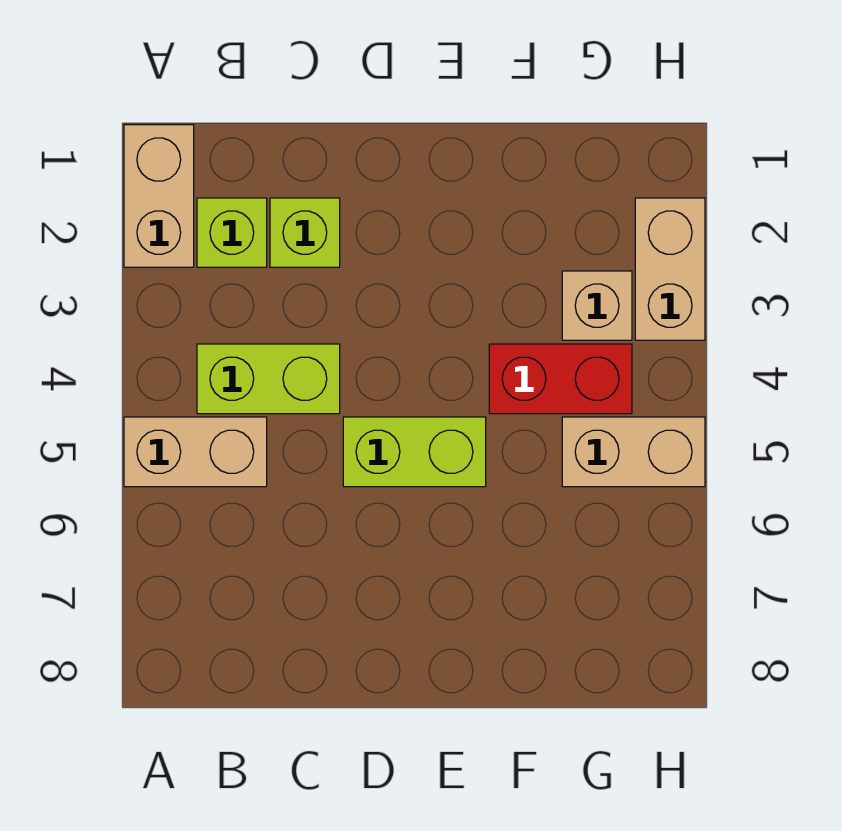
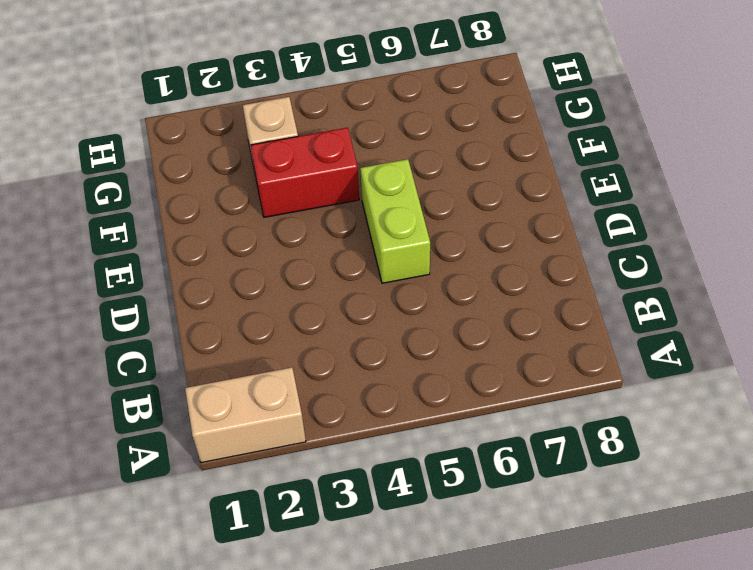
red brick F3:F4 level 1 -> red brick F4:G4 level 1
none -> tan brick A5:B5 level 1
none -> lime brick B2 level 1

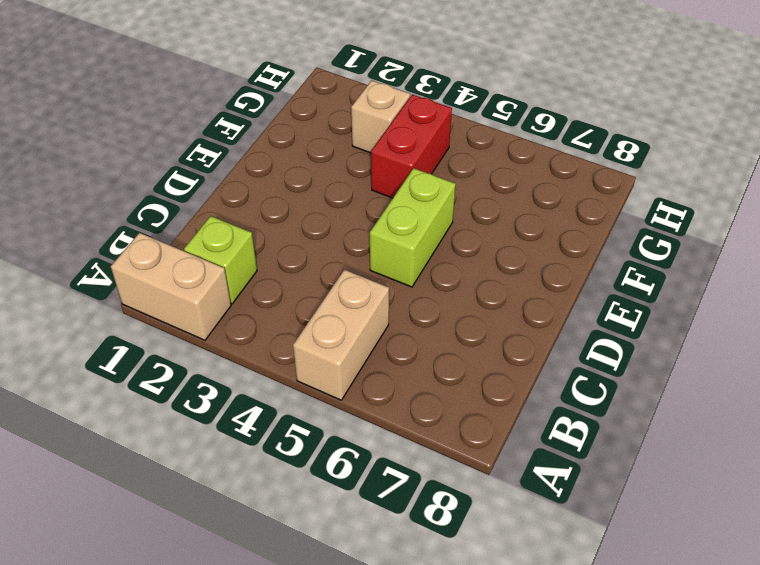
none -> lime brick B4:C4 level 1
none -> lime brick C2 level 1

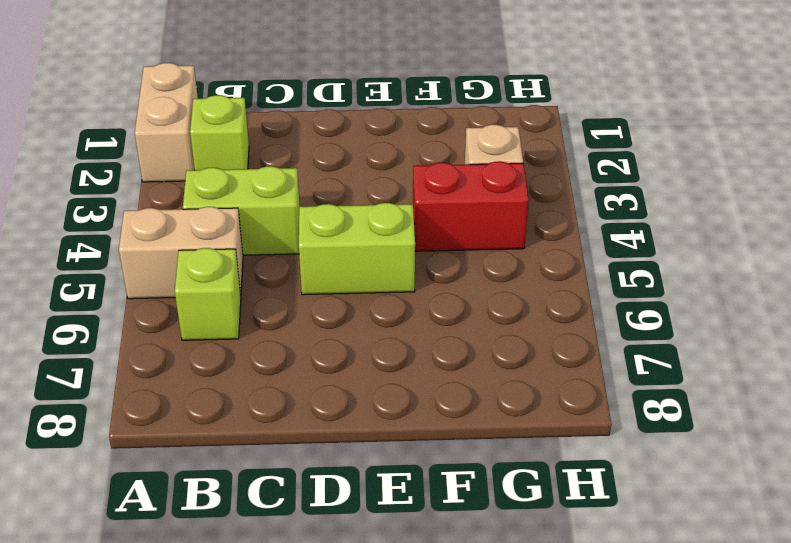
lime brick B6 level 1 -> lime brick C2 level 1
none -> tan brick G5:H5 level 1
none -> tan brick H2:H3 level 1

